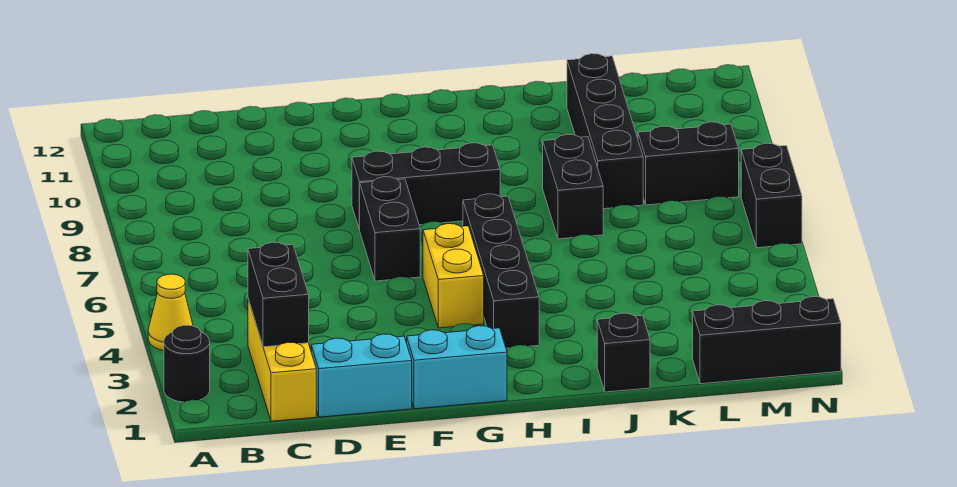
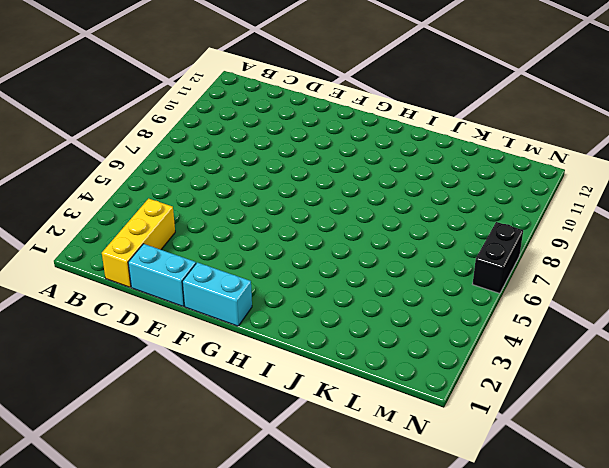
none -> black round brick A2 level 1
none -> yellow cone A4 level 1
none -> black brick F6:F7 level 1

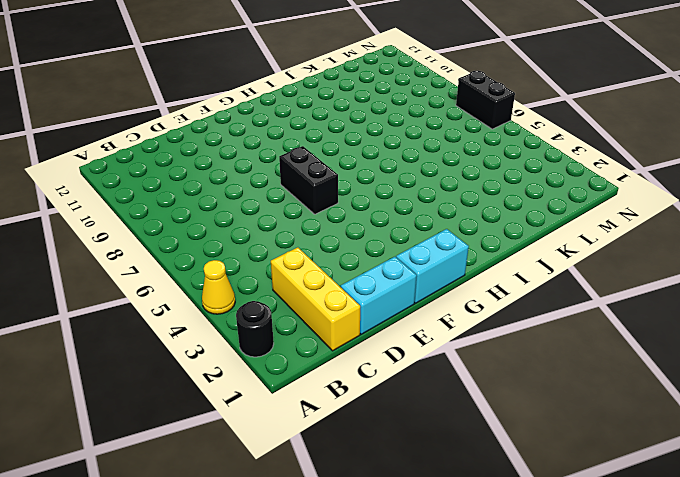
none -> black brick F8:H8 level 1
none -> yellow brick G4:G5 level 1
none -> black brick H3:H6 level 1

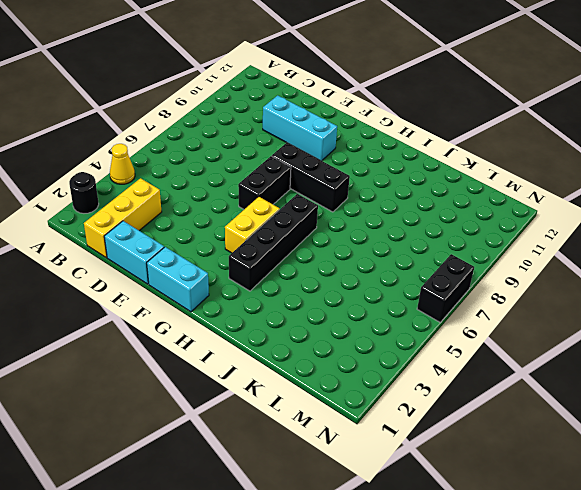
cyan brick D10:F10 level 1 -> none
none -> black brick J1 level 1
none -> black brick J7:J8 level 1
none -> black brick K8:K11 level 1

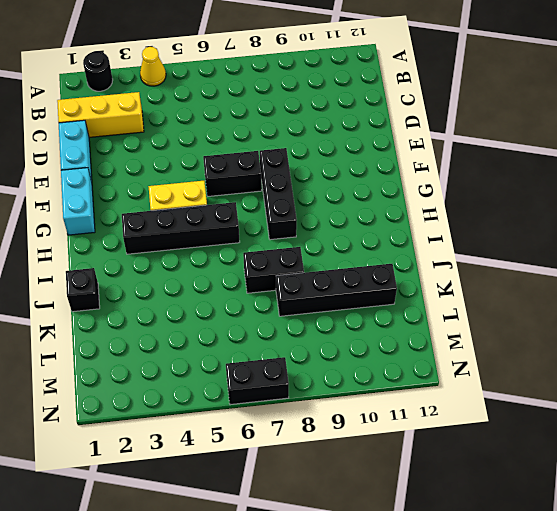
none -> black brick L1:N1 level 1
none -> black brick L8:M8 level 1
none -> black brick C2:C3 level 2

